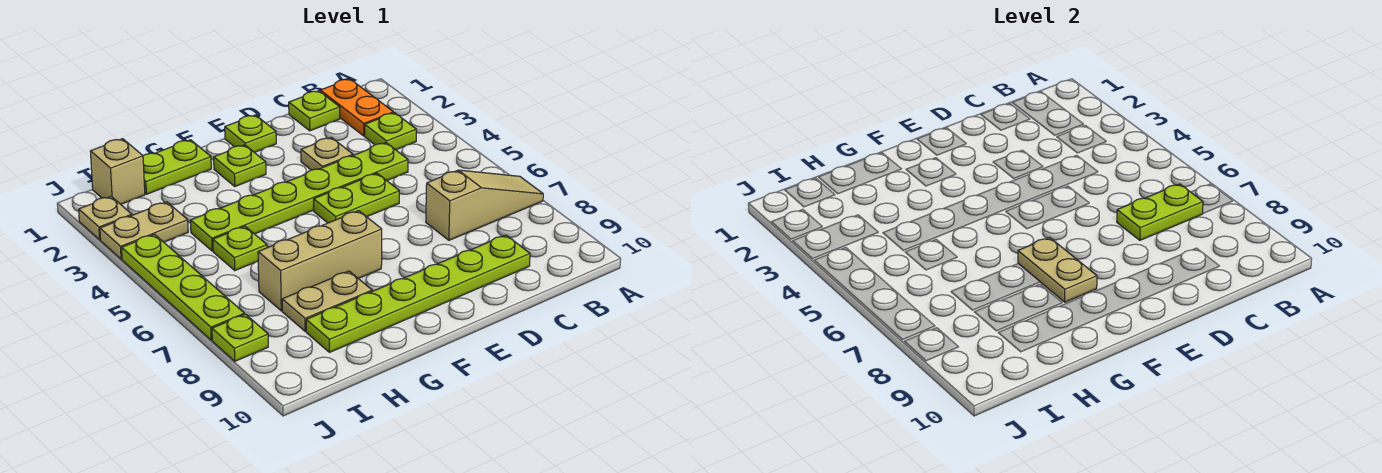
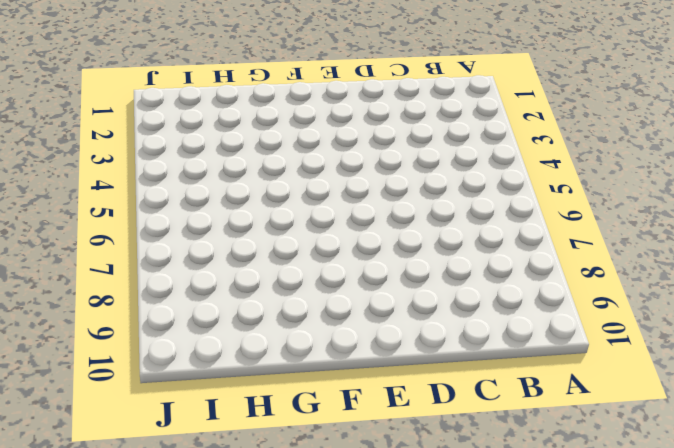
none -> tan slope A7:C7 level 1 top C
none -> orange plate B1:B2 level 1
none -> lime plate B3 level 1

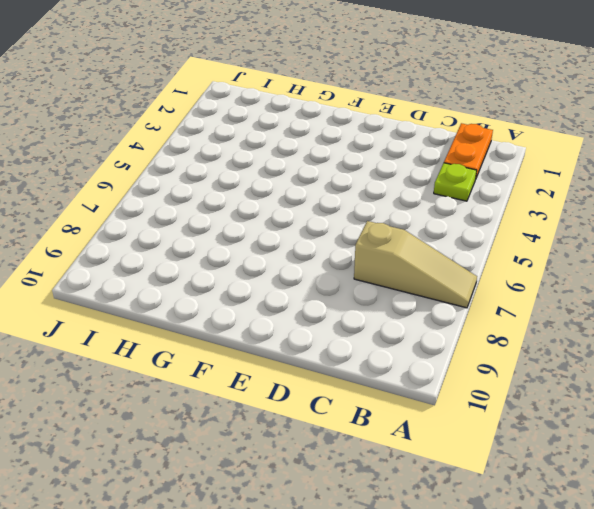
none -> lime plate C1 level 1
none -> lime plate C4:H4 level 1
none -> lime plate C9:H9 level 1

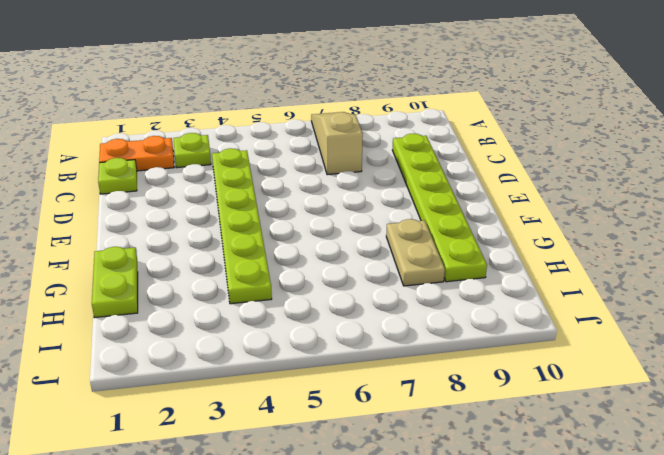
none -> tan plate D3 level 1
none -> lime plate D5:E5 level 1
none -> lime plate E1 level 1

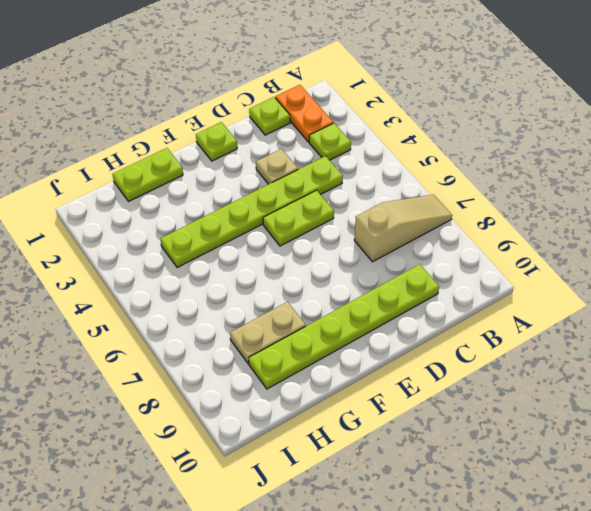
none -> lime plate F2 level 1
none -> tan brick F7:H7 level 1
none -> lime plate H5 level 1

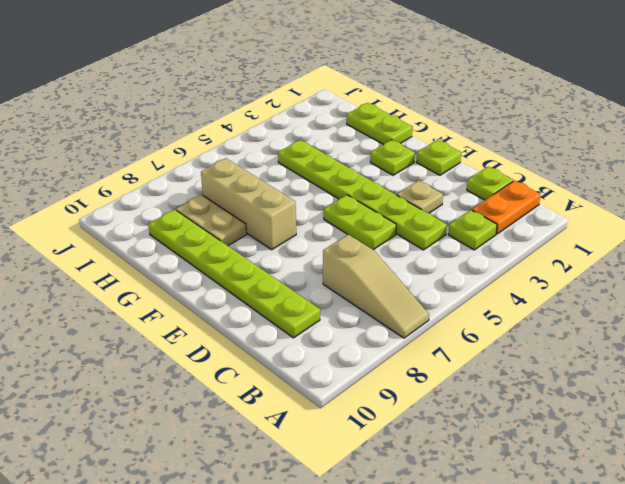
none -> lime plate H5 level 1
none -> tan brick I1 level 1
none -> tan plate I3:J3 level 1

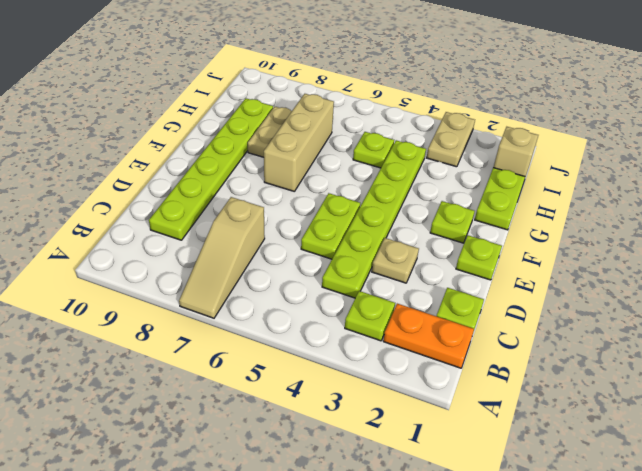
none -> tan plate J2 level 1
none -> lime plate J4:J7 level 1
none -> lime plate J8 level 1

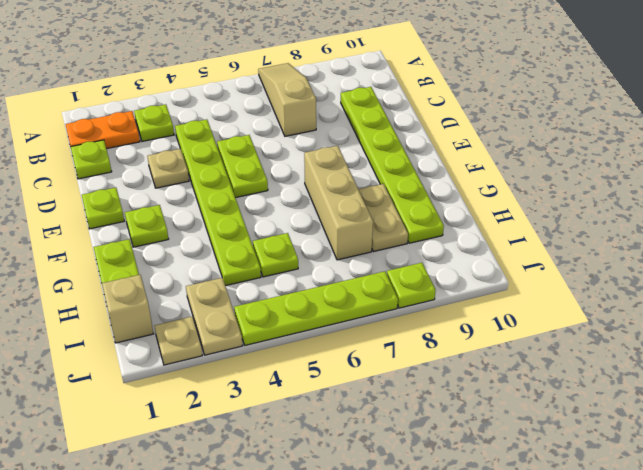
none -> lime plate B7:C7 level 2
none -> tan plate F7:F8 level 2

